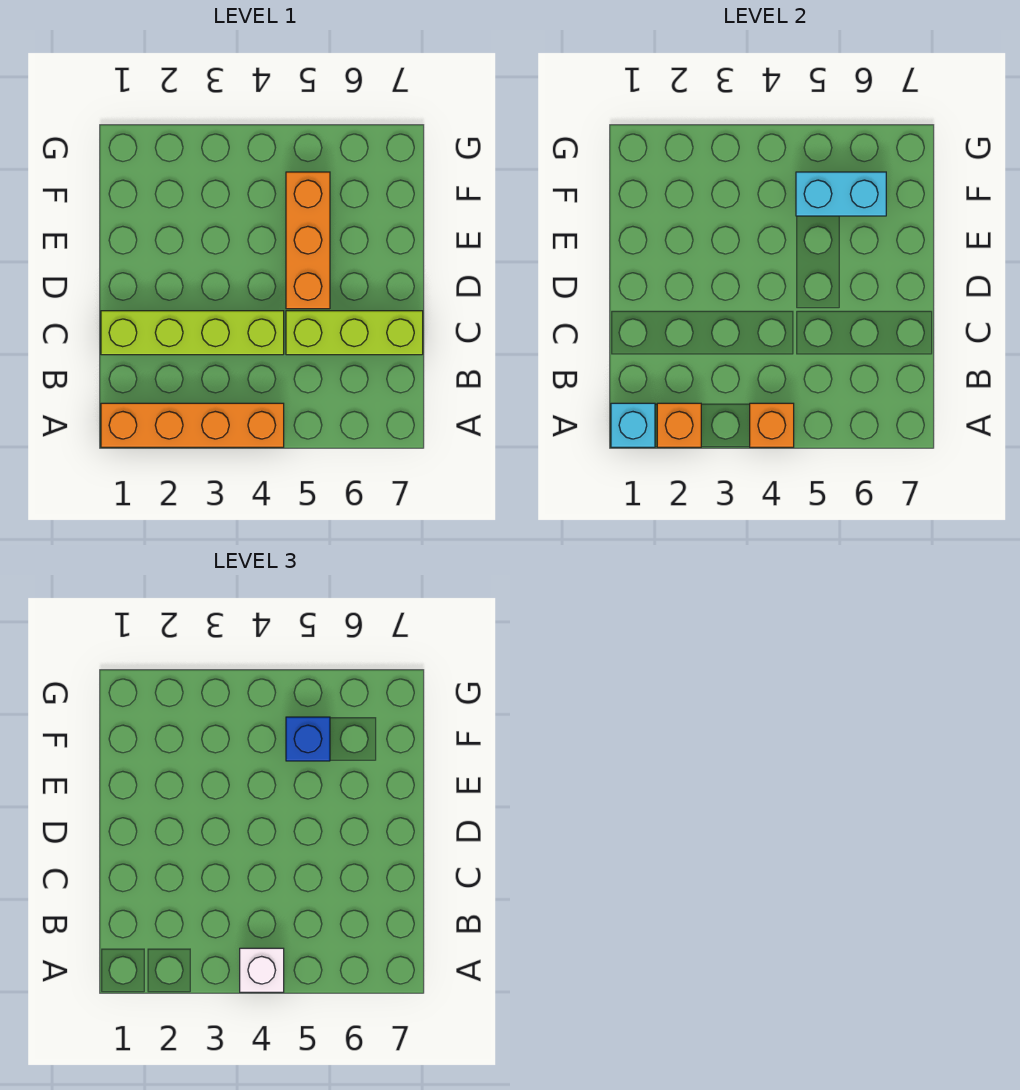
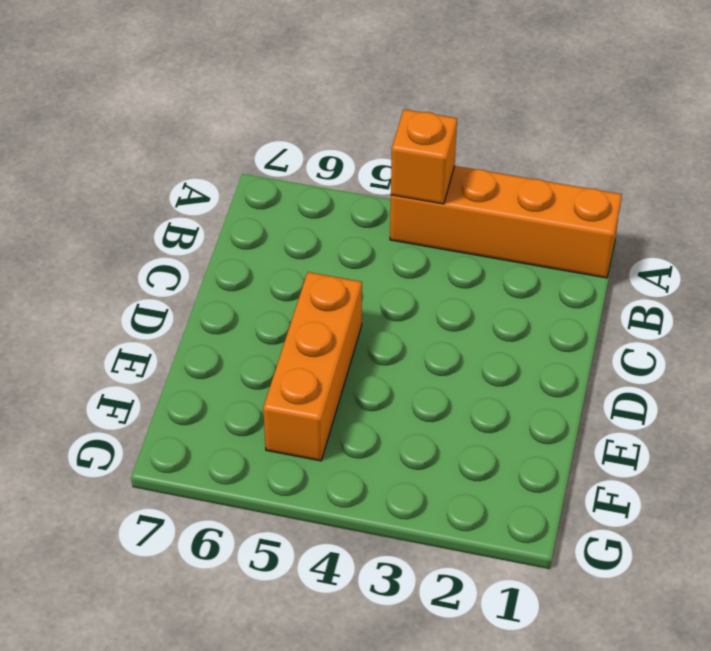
none -> lime brick C1:C4 level 1
none -> lime brick C5:C7 level 1

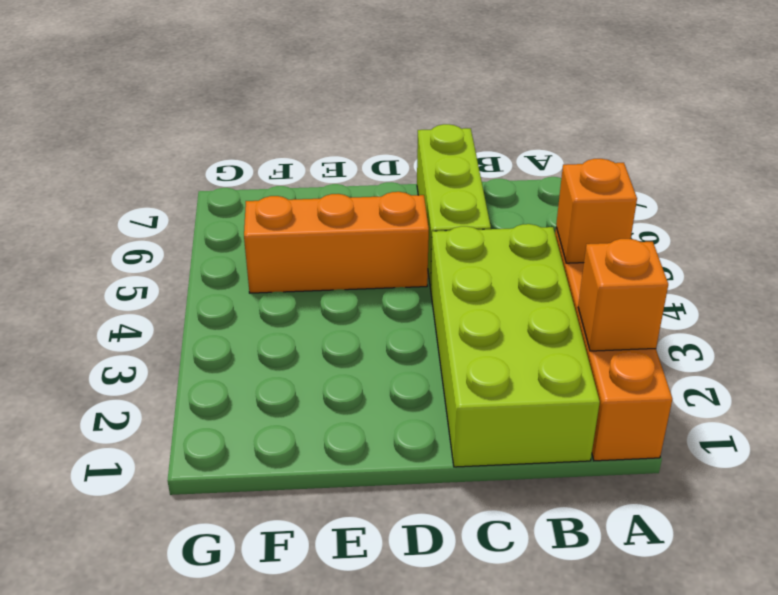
lime brick B1:C4 level 1 -> lime brick C1:C4 level 1
none -> cyan brick A1 level 2
none -> cyan brick F5:F6 level 2

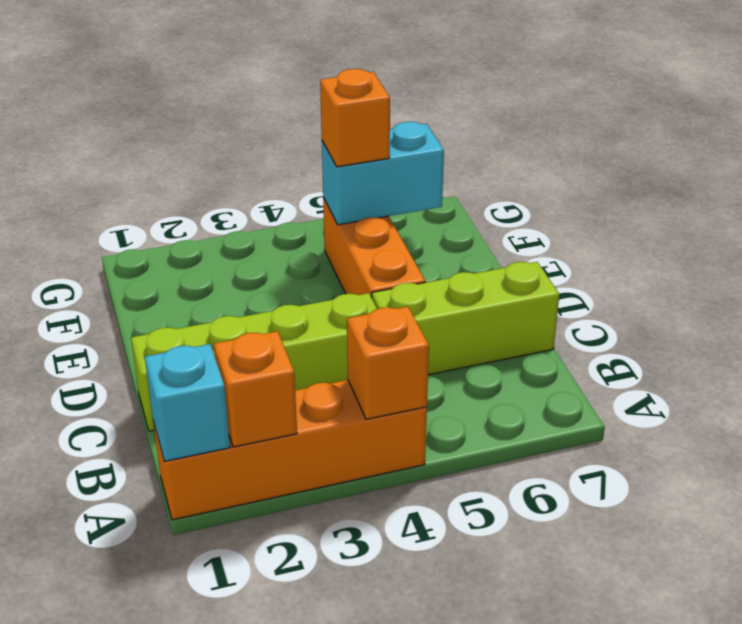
orange brick F5 level 3 -> blue brick F5 level 3
none -> white brick A4 level 3

